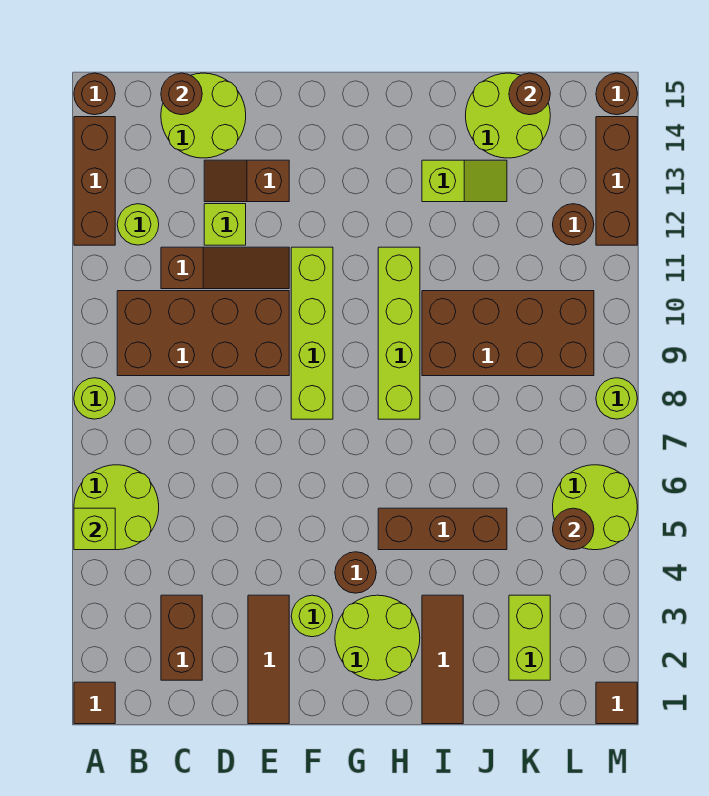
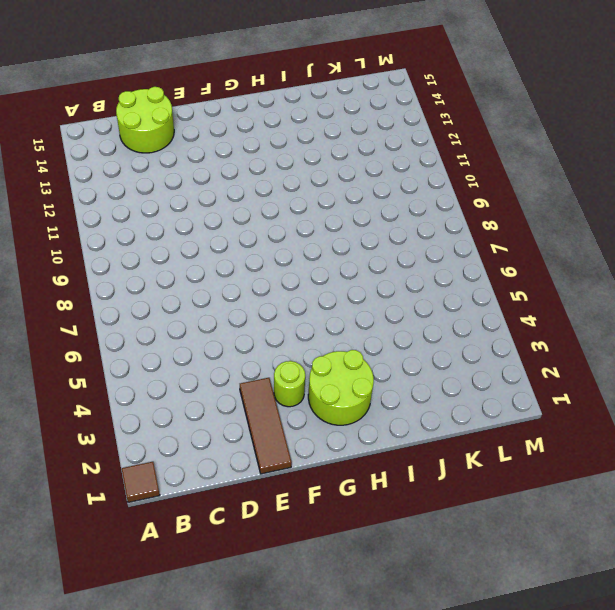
none -> lime round brick A5:B6 level 1
none -> lime round brick A8 level 1
none -> brown brick A12:A14 level 1
none -> brown round brick A15 level 1

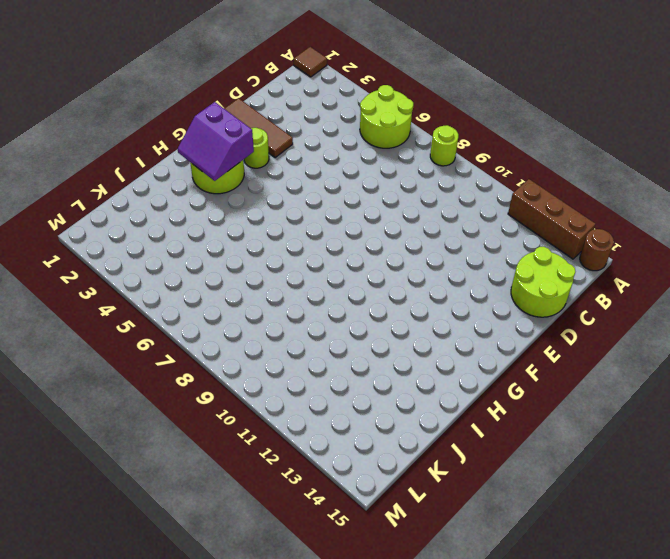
purple slope G2:H3 level 2 top G -> none
none -> brown brick B9:E10 level 1
none -> lime round brick B12 level 1
none -> brown brick C2:C3 level 1
none -> brown slope C11:E11 level 1 top C

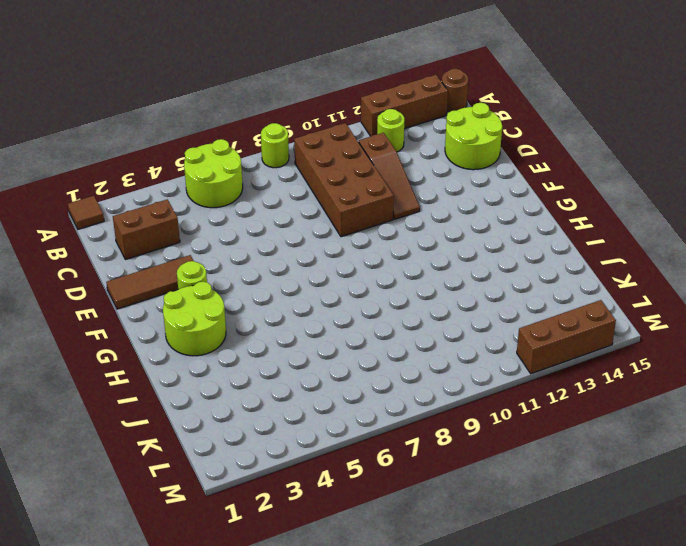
none -> lime brick D12 level 1
none -> brown slope D13:E13 level 1 top E
none -> lime brick F8:F11 level 1
none -> brown round brick G4 level 1

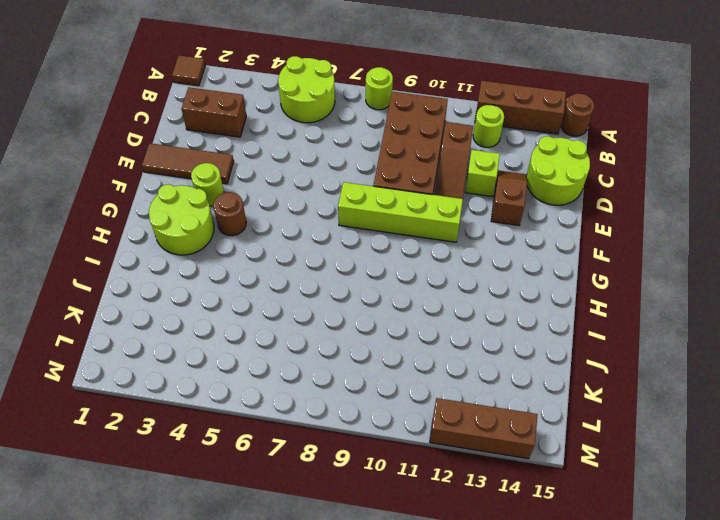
none -> brown brick H5:J5 level 1
none -> lime brick H8:H11 level 1
none -> brown tile I1:I3 level 1
none -> brown brick I9:L10 level 1

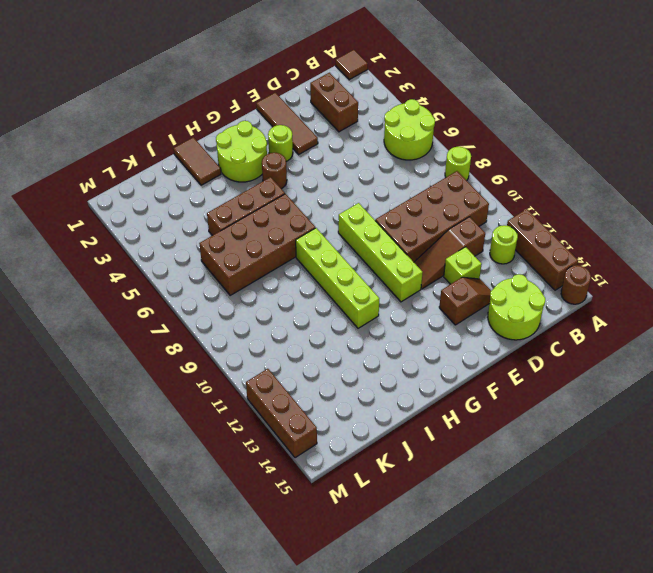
brown brick H6:K7 level 1 -> brown brick I9:L10 level 1
brown tile I1:I2 level 1 -> brown tile I1:I3 level 1
none -> lime slope I13:J13 level 1 top I
none -> lime round brick J14:K15 level 1
none -> lime brick K2:K3 level 1
none -> lime round brick L5:M6 level 1

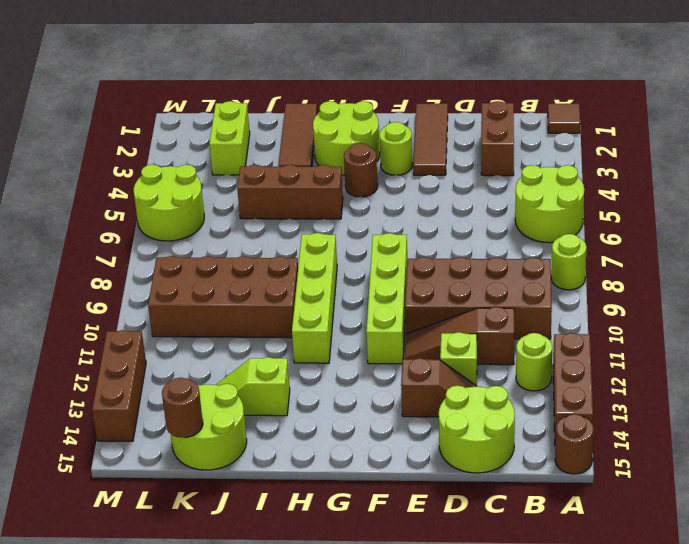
none -> brown round brick L12 level 1
none -> brown tile M1 level 1
none -> lime round brick M8 level 1
none -> brown round brick M15 level 1

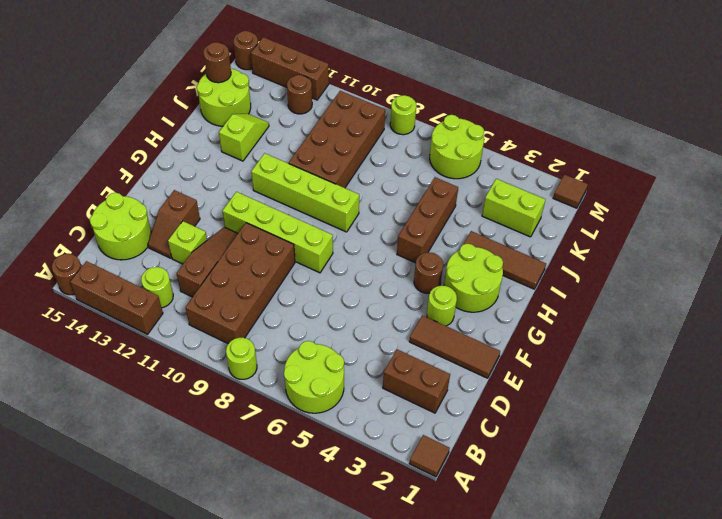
none -> lime brick A5 level 2
none -> brown round brick C15 level 2
none -> brown round brick L5 level 2

